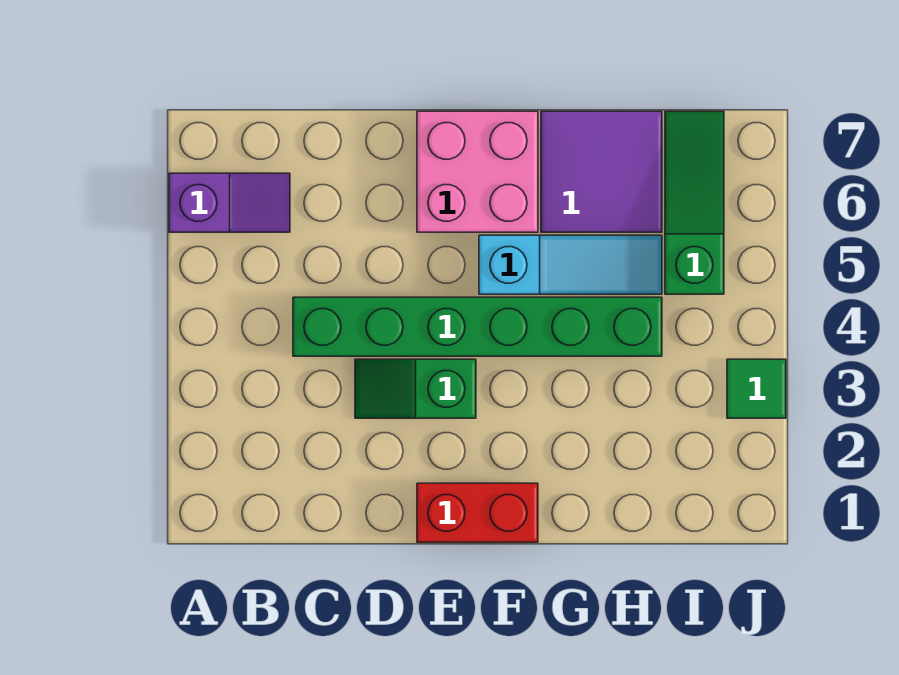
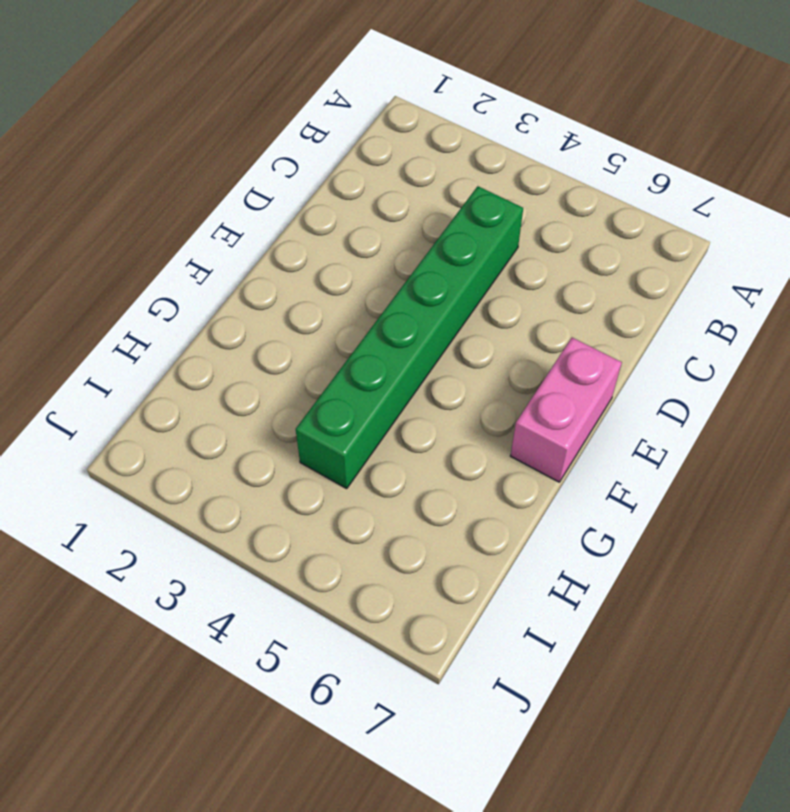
pink brick E7:F7 level 1 -> pink brick E6:F7 level 1
none -> purple slope A6:B6 level 1 top A
none -> green slope D3:E3 level 1 top E

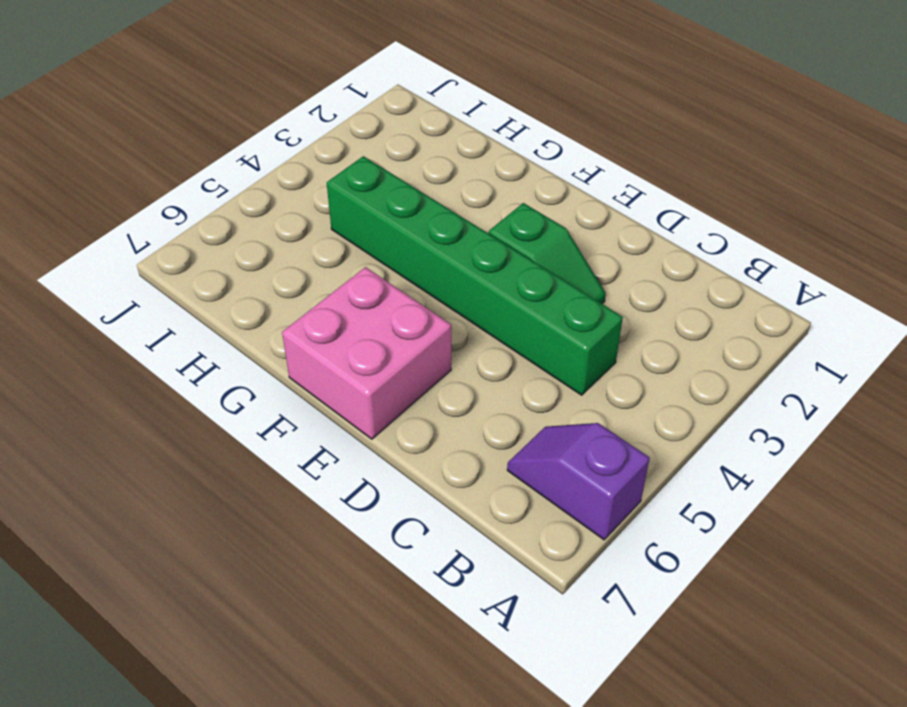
none -> red brick E1:F1 level 1
none -> cyan slope F5:H5 level 1 top F

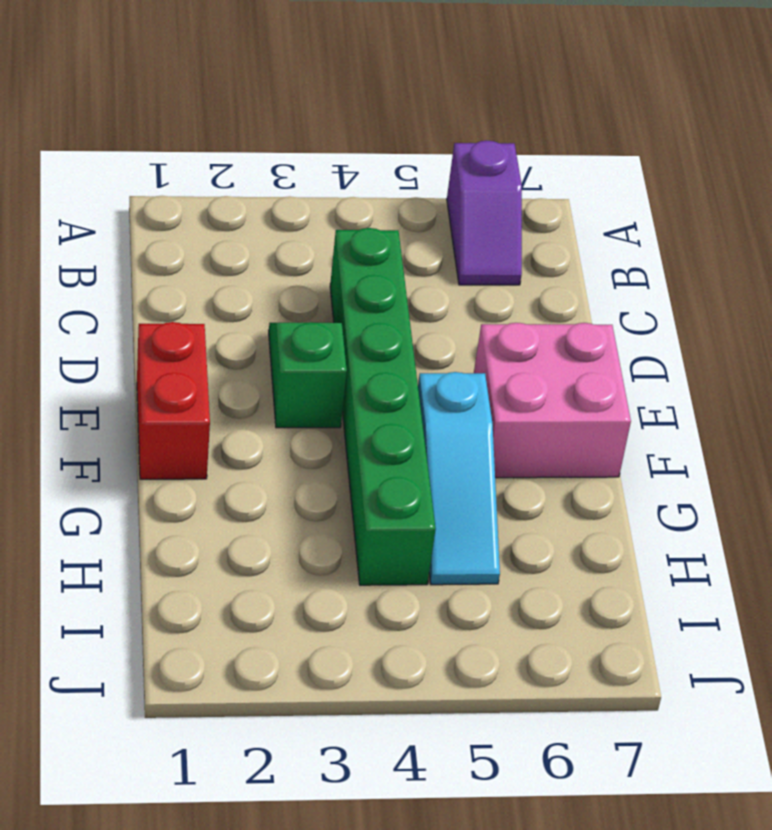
none -> purple tile G6:H7 level 1
none -> green slope I5:I7 level 1 top 5

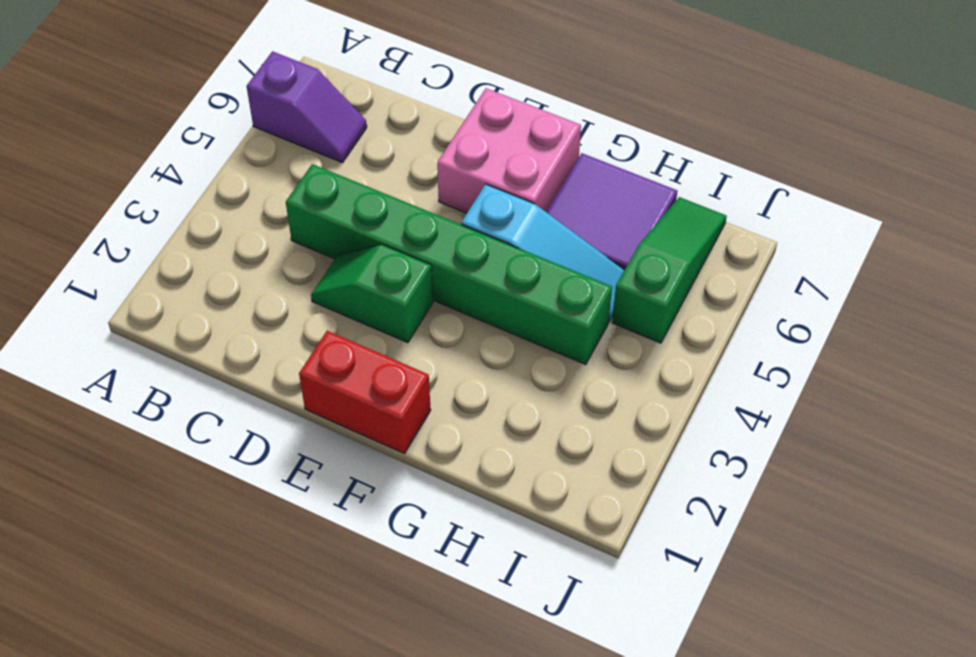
none -> green tile J3 level 1

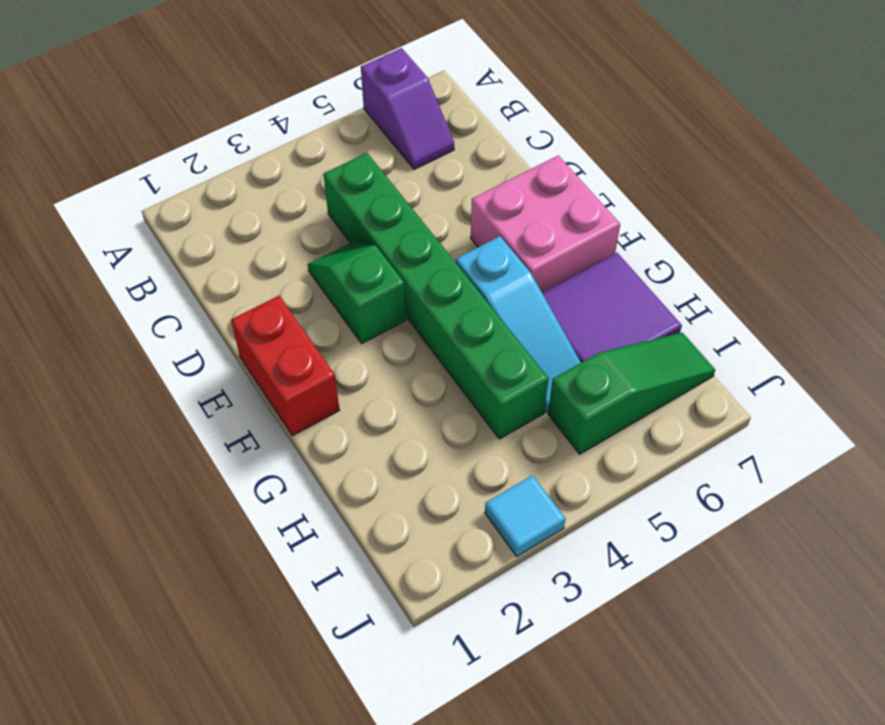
cyan tile J3 level 1 -> green tile J3 level 1

